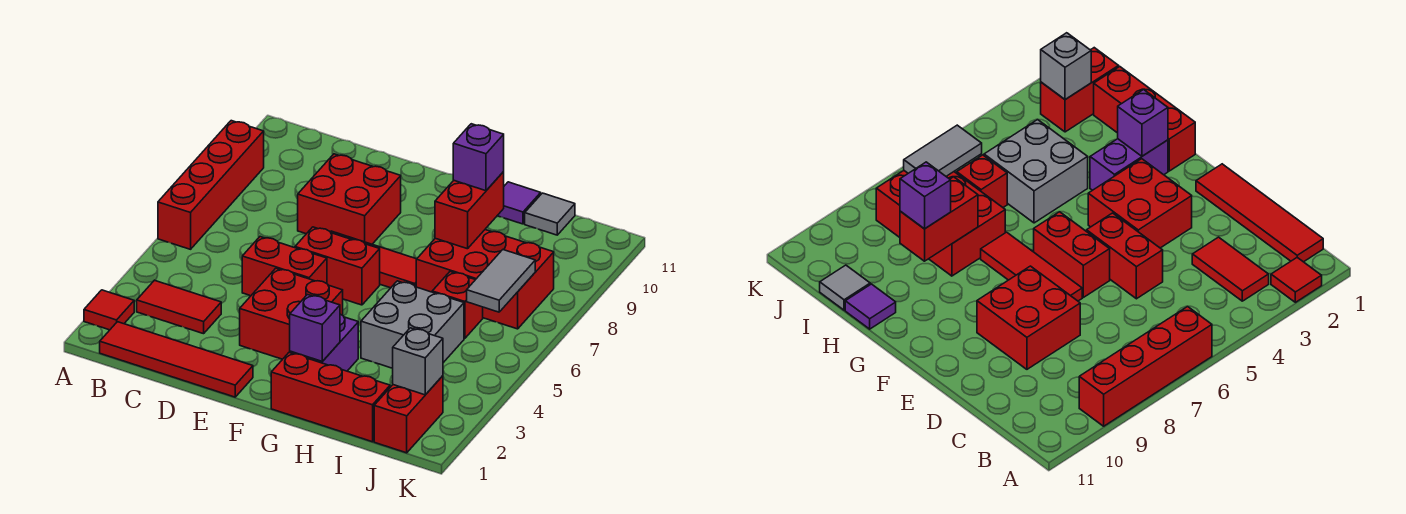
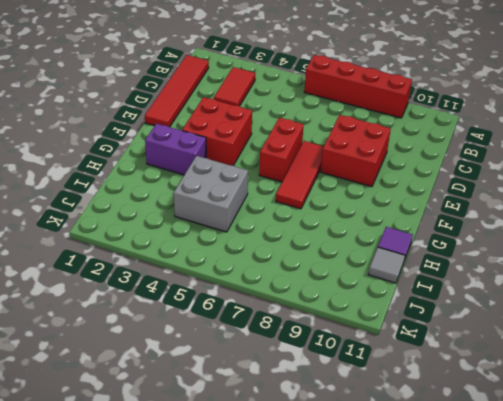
none -> red tile A2 level 1
none -> red brick D5:E5 level 1
none -> red brick G1:I1 level 1

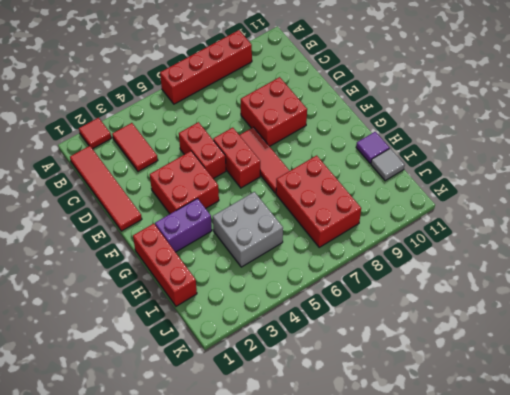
none -> red brick I6 level 1
none -> red brick J1:J2 level 1
none -> purple brick G2 level 2

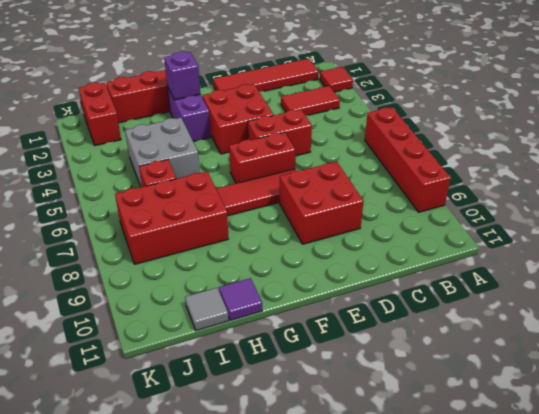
none -> red brick H8:H9 level 2
none -> grey brick J2 level 2
none -> grey tile J6:J7 level 2

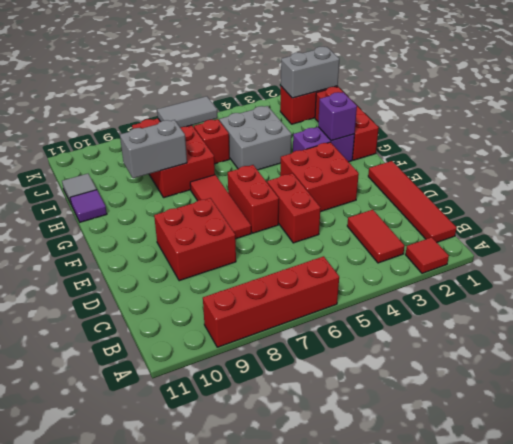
grey brick H8:H9 level 2 -> red brick H8:H9 level 2
grey brick J1:J2 level 2 -> grey brick J2 level 2
none -> purple brick H9 level 3

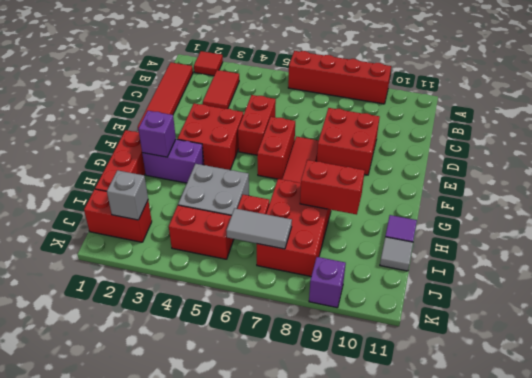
red brick J4:J5 level 1 -> none
purple brick K9 level 1 -> purple brick H9 level 3

